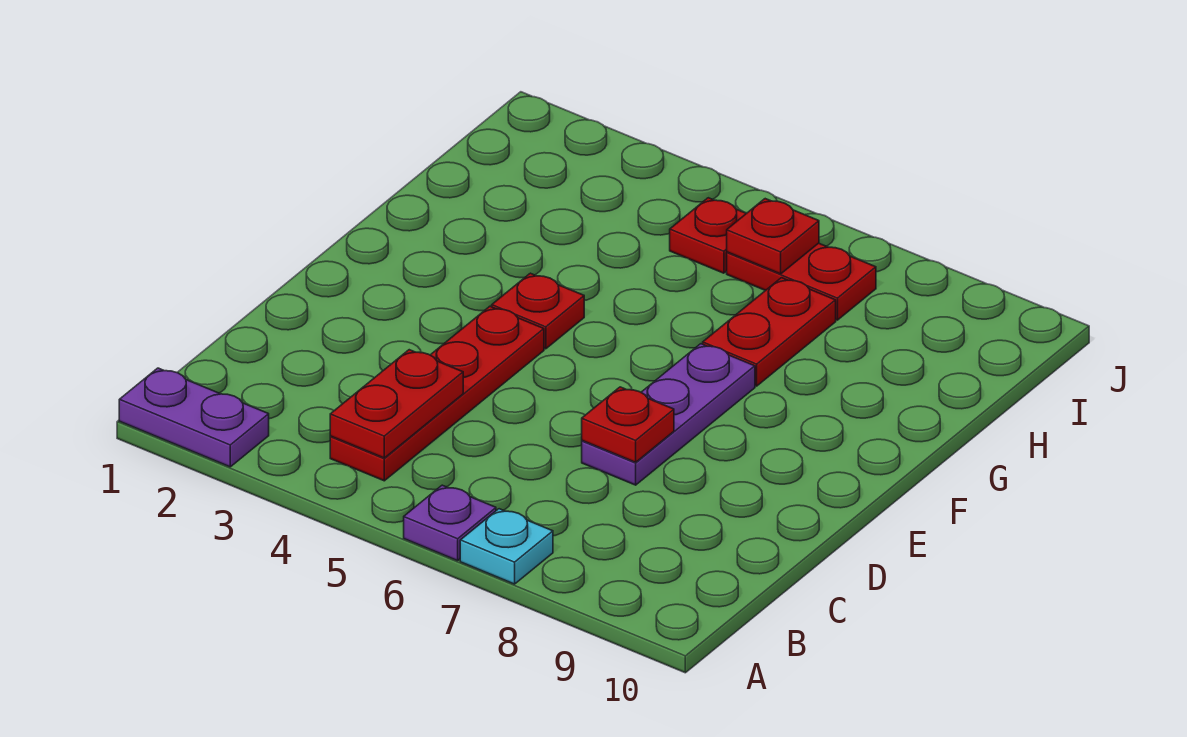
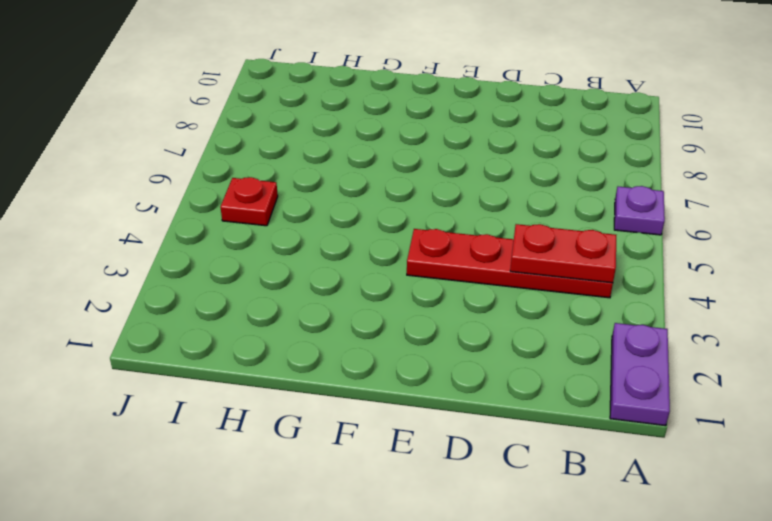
none -> cyan plate A7 level 1
none -> purple plate D7:F7 level 1
none -> red plate F4 level 1

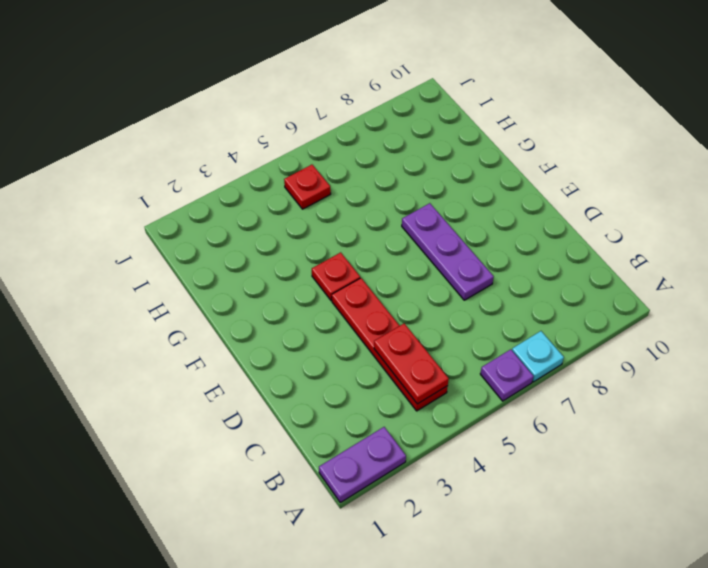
none -> red plate G7:H7 level 1
none -> red plate I6:I7 level 1
none -> red plate D7 level 2

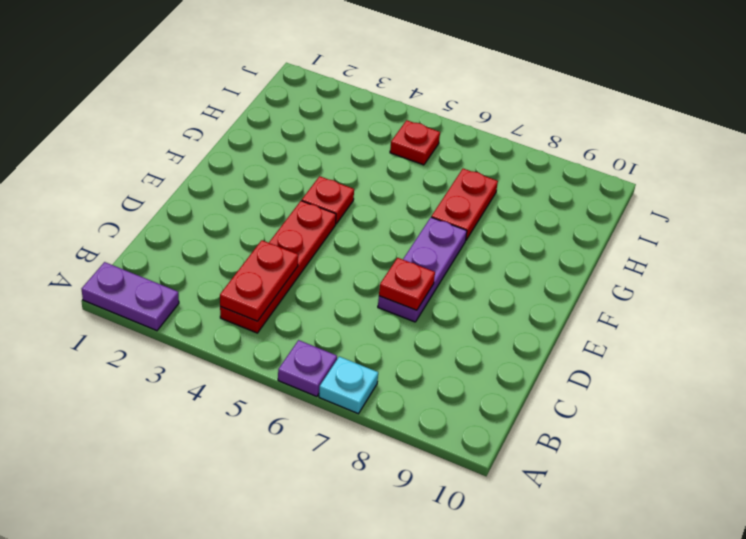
none -> red plate I6:I7 level 1
none -> red plate I6 level 2

